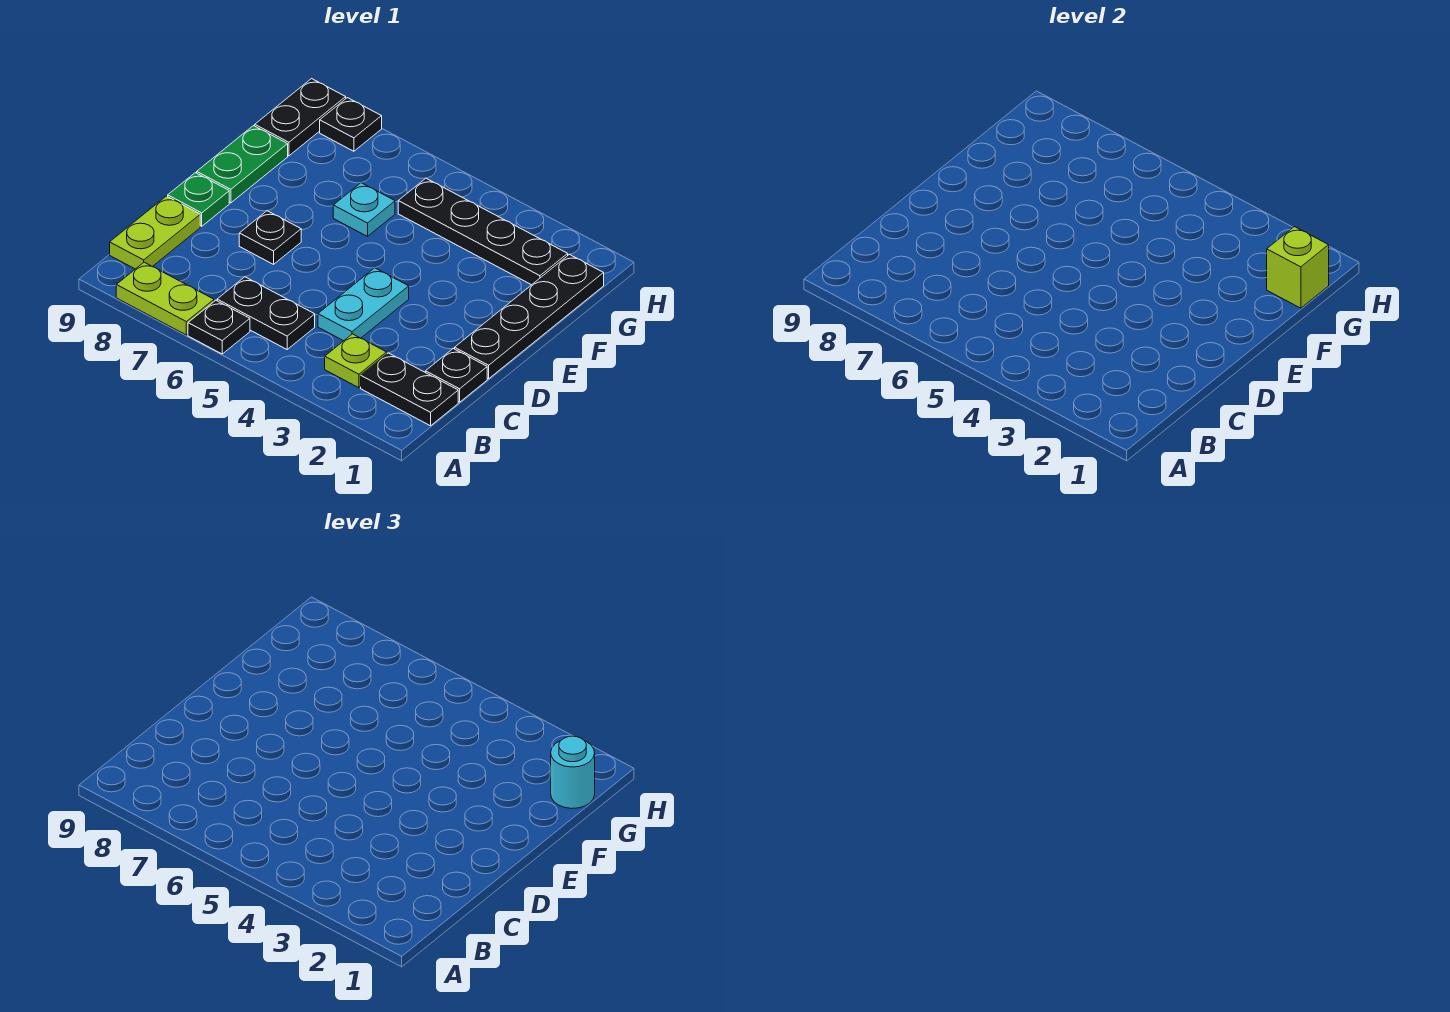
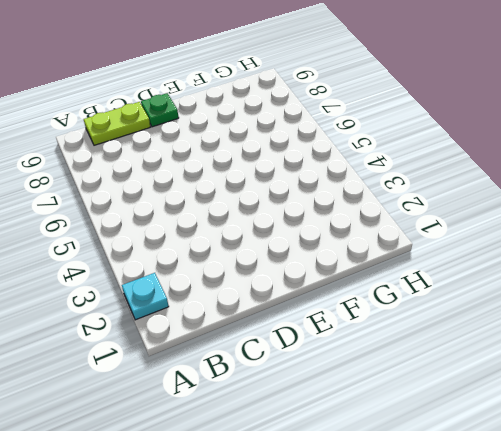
cyan plate A2 level 1 -> cyan plate F6 level 1
none -> black plate A6 level 1
none -> lime plate A7:A8 level 1
none -> black plate B1:B2 level 1

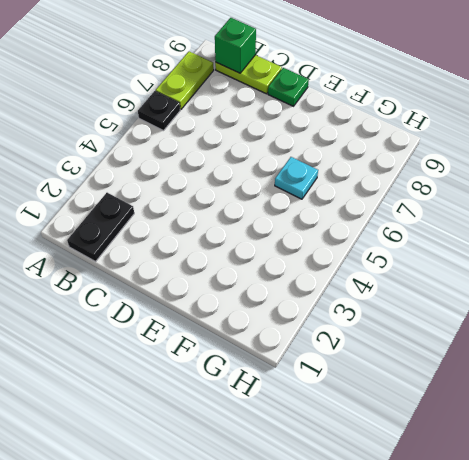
green brick B9 level 2 -> none
none -> lime plate B3 level 1
none -> black plate B5:B6 level 1
none -> black plate C1 level 1

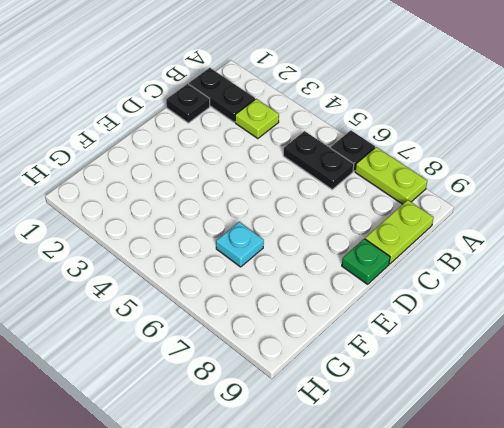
none -> cyan plate C4:D4 level 1
none -> black plate D1:G1 level 1
none -> black plate D7 level 1

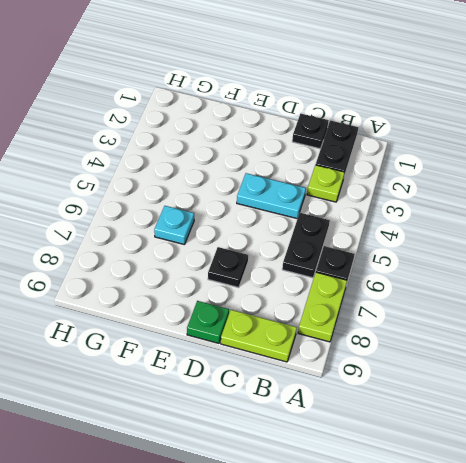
none -> black plate D1:G1 level 1
none -> green plate E9:F9 level 1
none -> black plate G2:G5 level 1

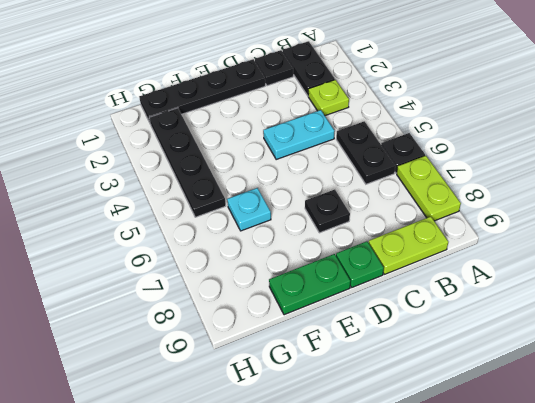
none -> black plate G9:H9 level 1
none -> black plate H8 level 1
none -> lime brick G1 level 2

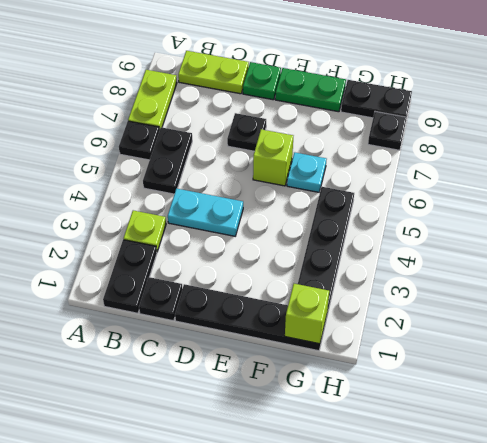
lime brick E6 level 1 -> none
none -> cyan round brick G1 level 3

